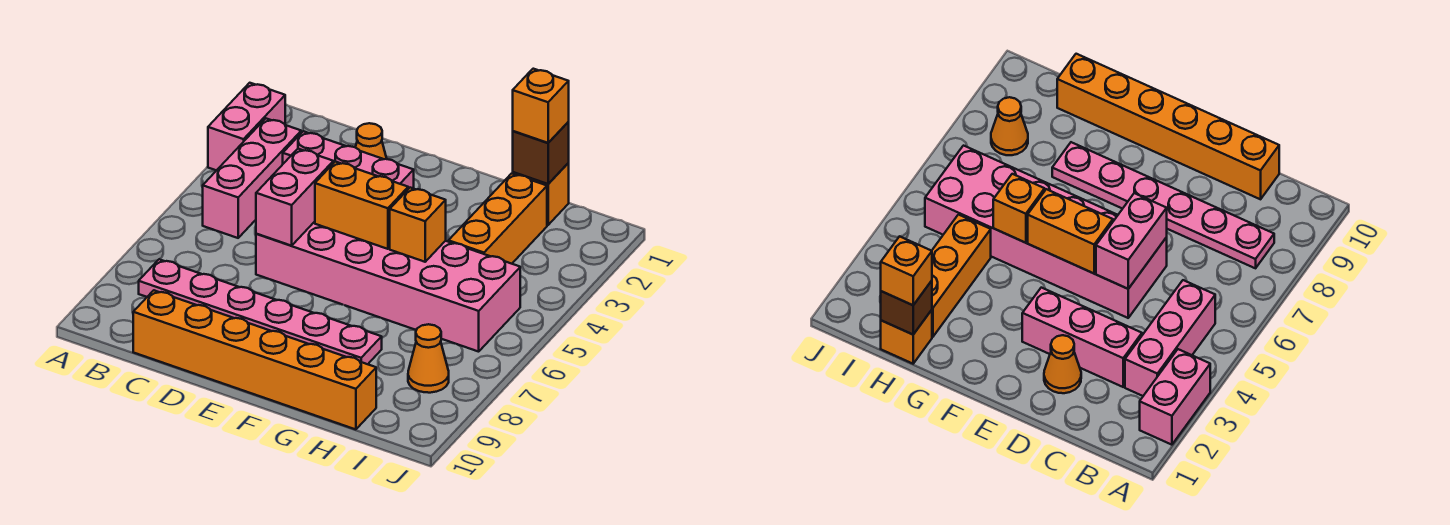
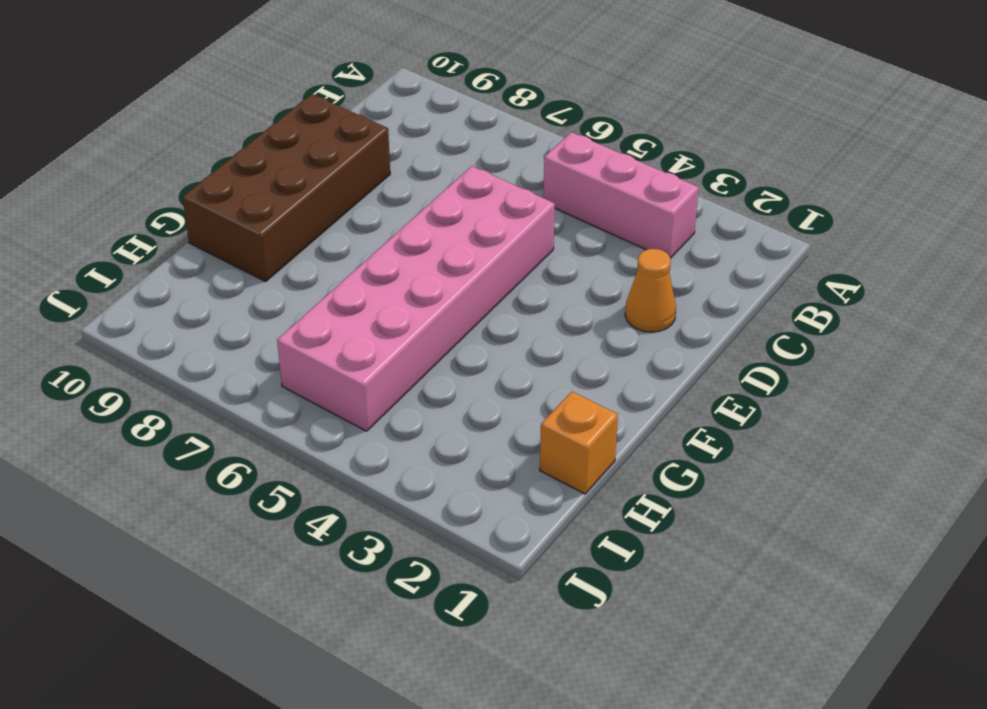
brown brick D9:G10 level 1 -> orange brick C10:H10 level 1
none -> pink brick A2:A3 level 1
none -> pink plate B8:G8 level 1
none -> pink brick C3:E3 level 1

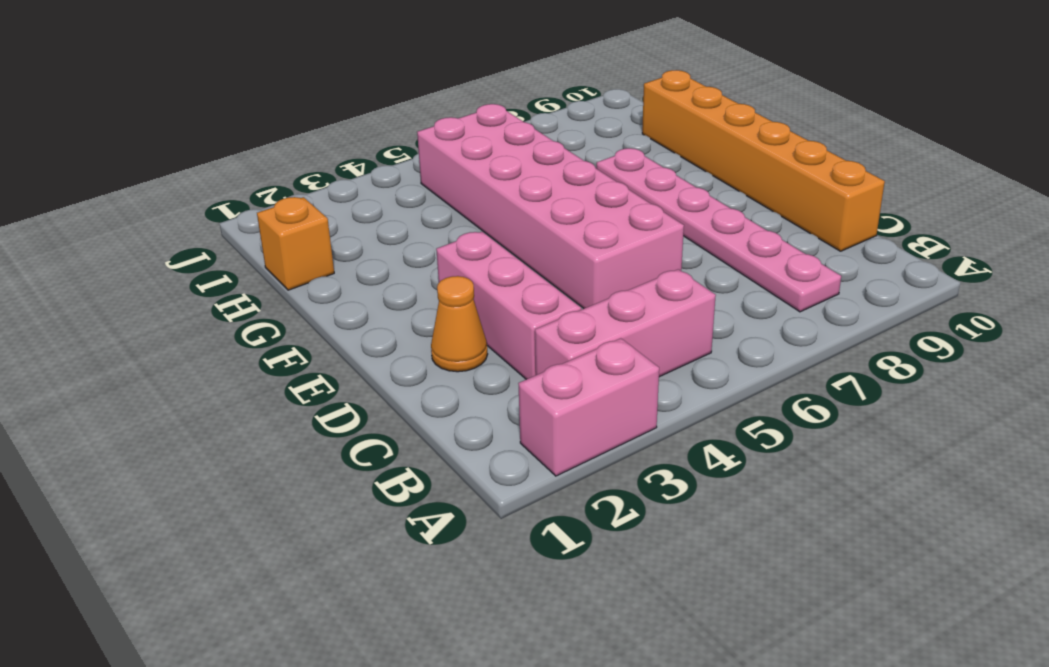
none -> orange brick H2:H4 level 1
none -> orange cone I8 level 1
none -> pink brick D5:D6 level 2

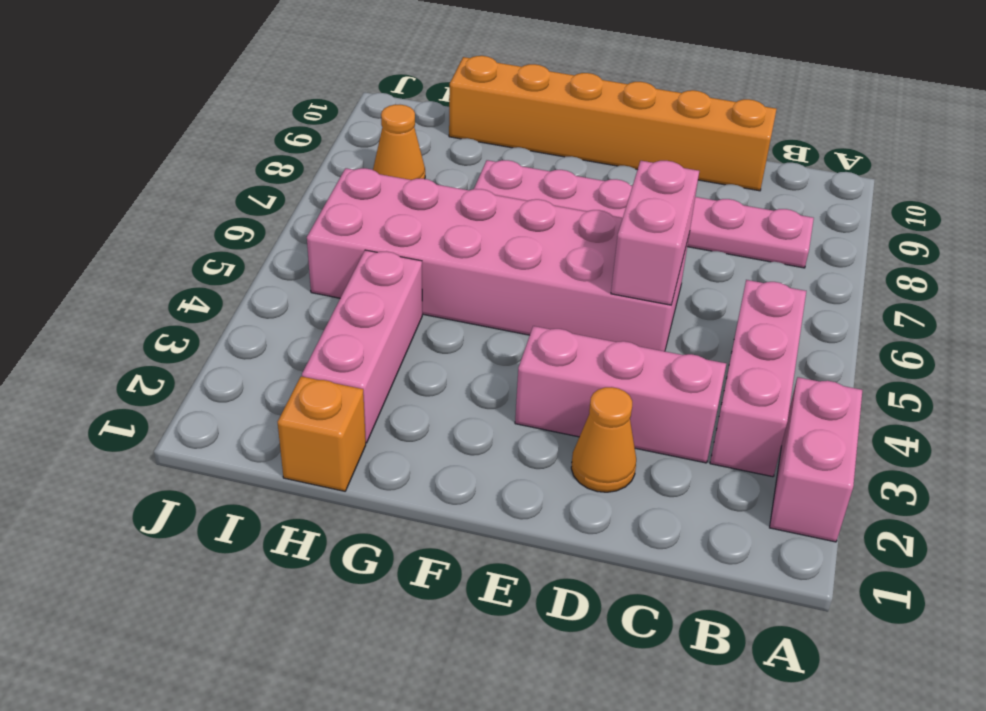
pink brick H2:H4 level 1 -> orange brick H2:H4 level 1
none -> orange brick E5:F5 level 2
none -> orange brick G5 level 2
none -> brown brick H1 level 2

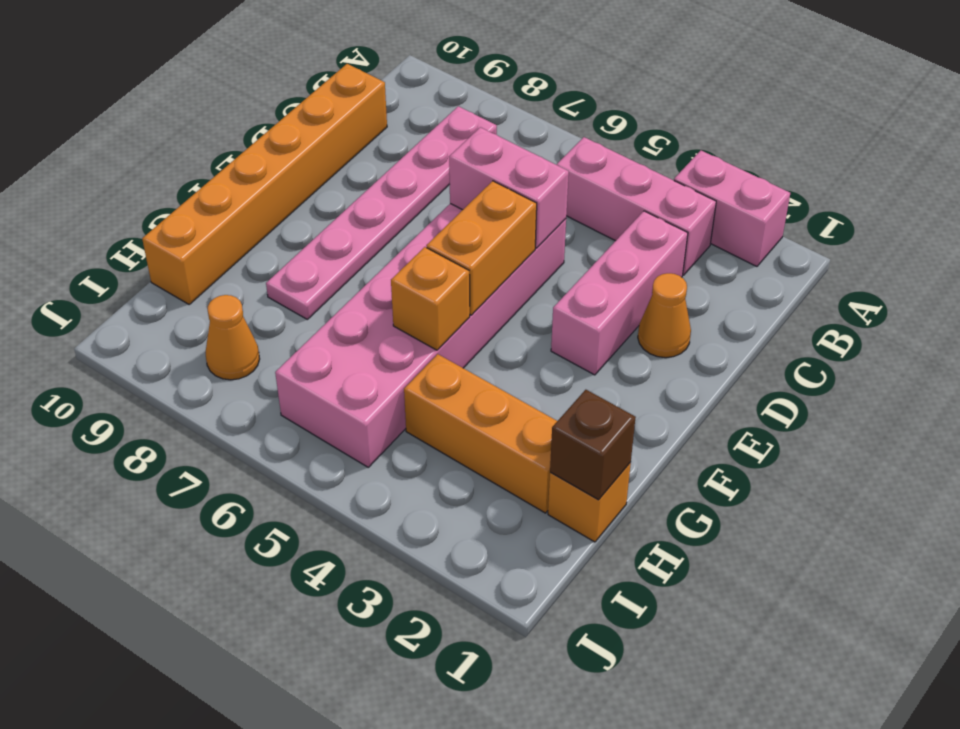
none -> orange brick H1 level 3

